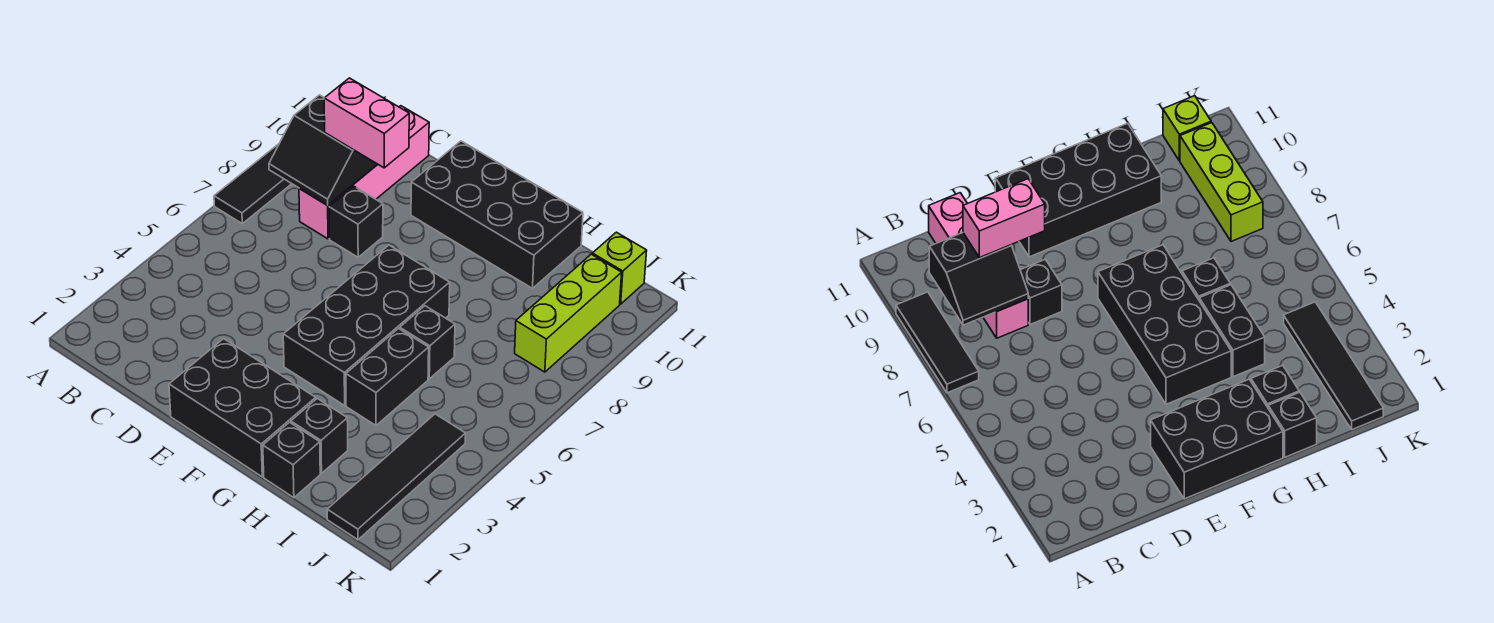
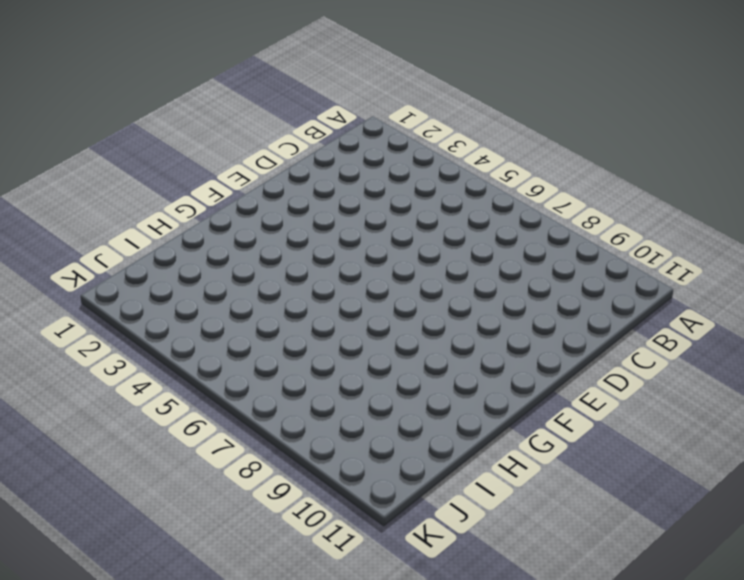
none -> black tile A7:A9 level 1
none -> pink brick C8:C11 level 1
none -> black brick D8 level 1

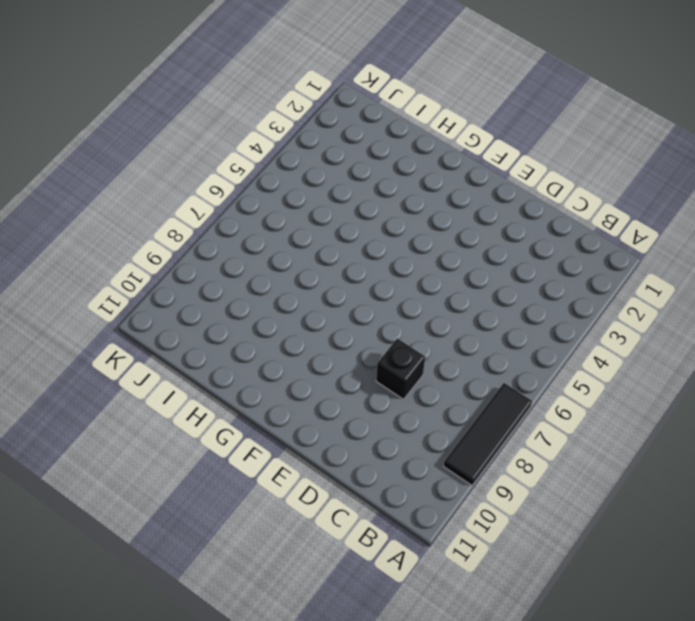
none -> pink brick C8:C11 level 1
none -> black brick E1:G2 level 1
none -> black brick E10:H11 level 1

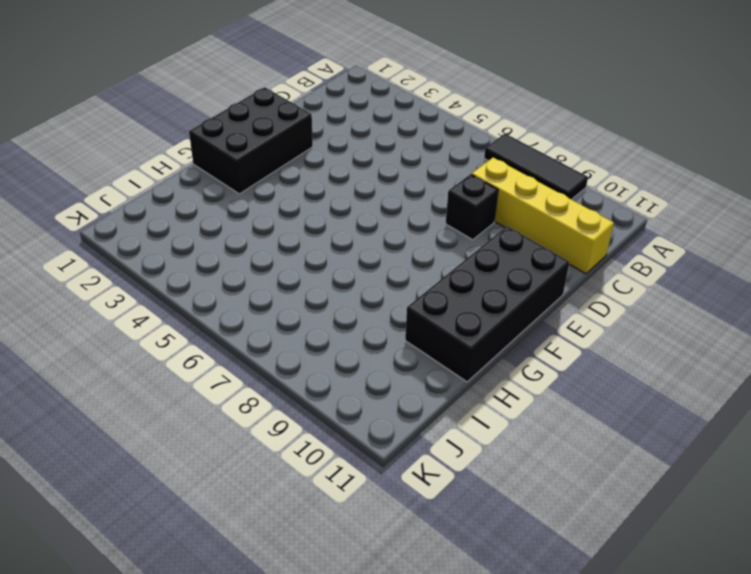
yellow brick C8:C11 level 1 -> pink brick C8:C11 level 1
none -> black brick F4:G7 level 1
none -> black brick H1 level 1
none -> black brick H2 level 1

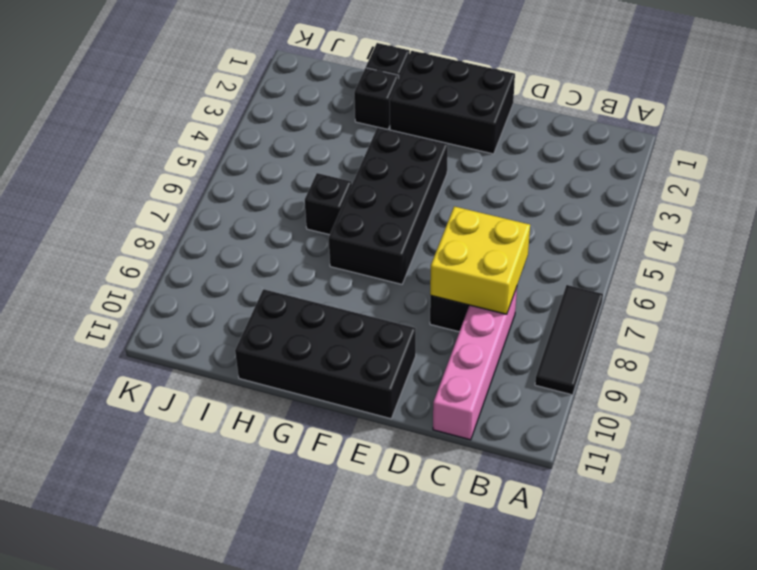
yellow brick C7:D8 level 2 -> black slope B8:C9 level 2 top 9
none -> black brick H4:H5 level 1
none -> black tile J1:J4 level 1
none -> lime brick J8:J10 level 1

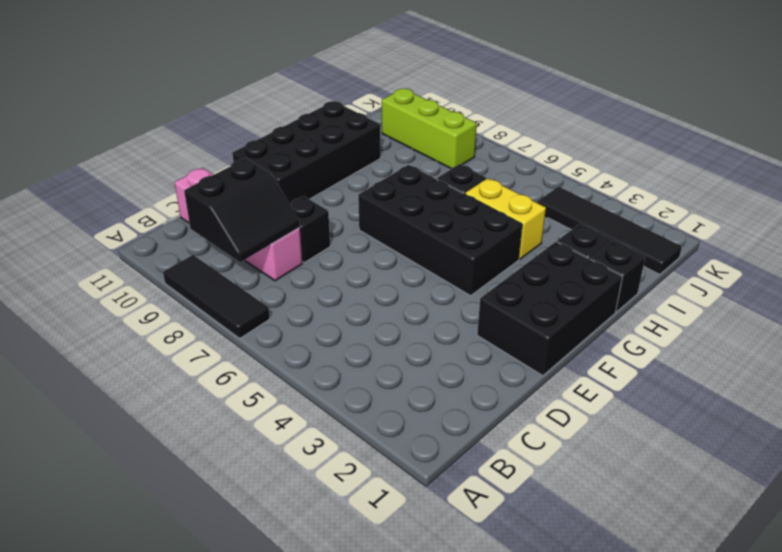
yellow brick H4:H5 level 1 -> black brick H4:H5 level 1
none -> lime brick J11 level 1
none -> pink brick C9:D9 level 3

